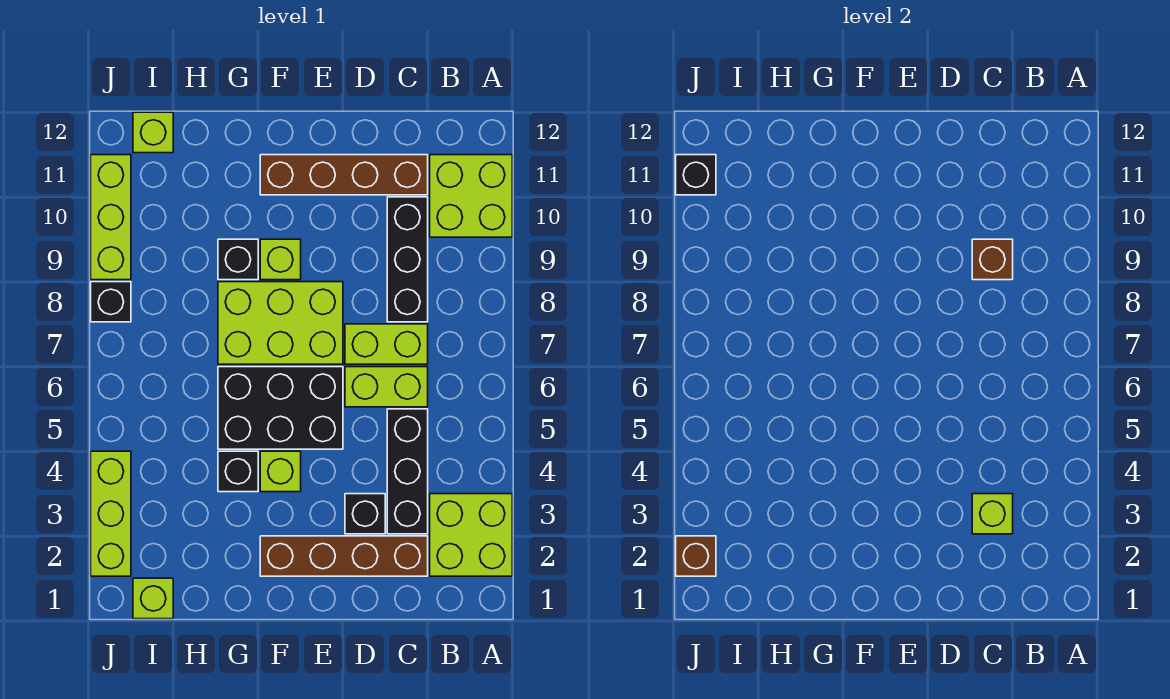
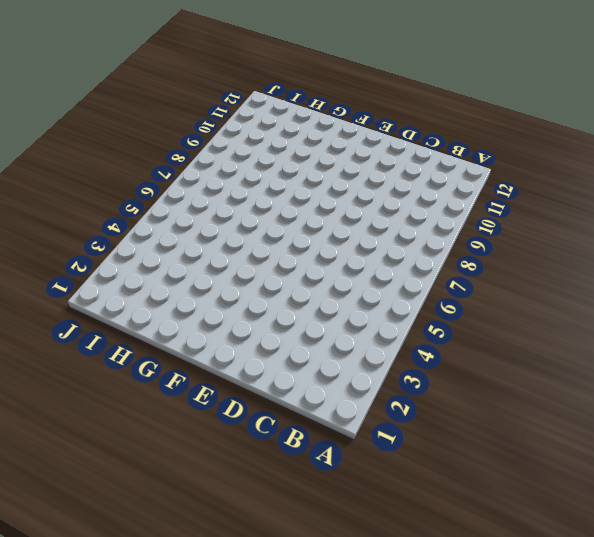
none -> lime brick A2:B3 level 1
none -> lime brick A10:B11 level 1
none -> brown brick C2:F2 level 1

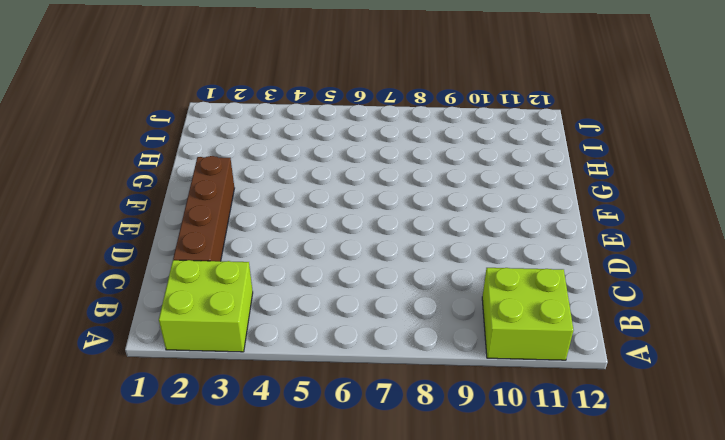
none -> black brick C3:C5 level 1
none -> lime brick C6:D6 level 1
none -> lime brick C7:D7 level 1

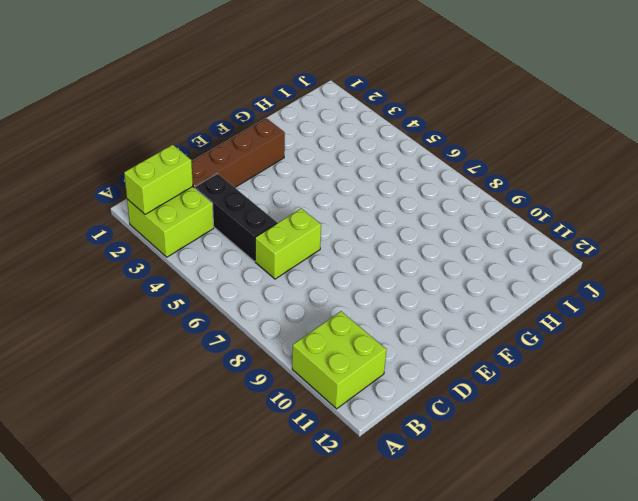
lime brick A2:B2 level 2 -> lime brick C7:D7 level 1
none -> black brick C8:C10 level 1
none -> brown brick C11:F11 level 1
none -> black brick D3 level 1

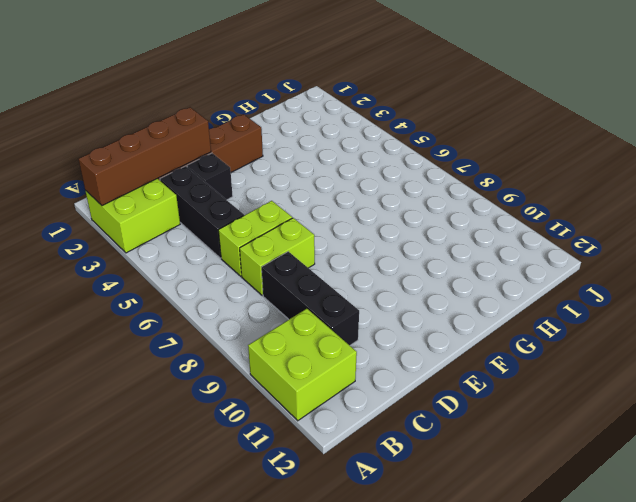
brown brick A2:D2 level 2 -> brown brick C11:F11 level 1
none -> black brick E5:G6 level 1
none -> lime brick E7:G8 level 1
none -> lime brick F4 level 1

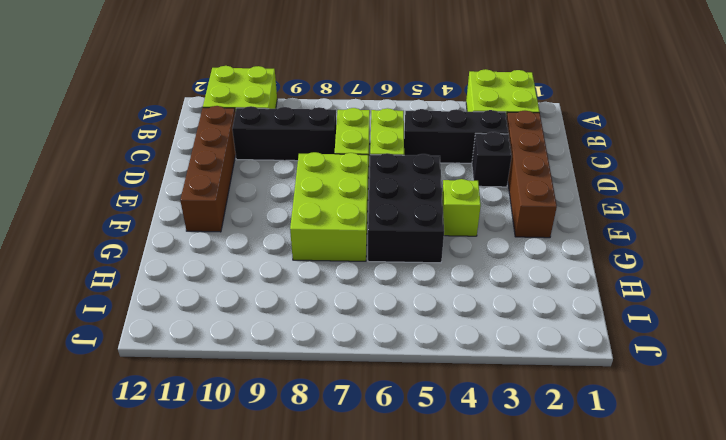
none -> lime brick F9 level 1
none -> black brick G4 level 1
none -> black brick G9 level 1

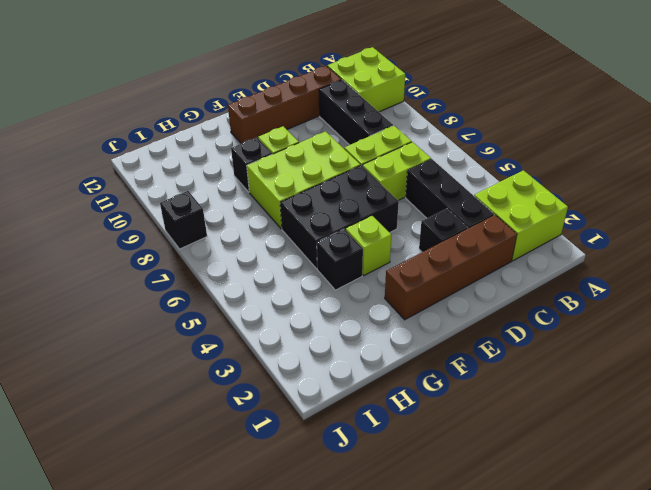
none -> lime brick I1 level 1
none -> lime brick I12 level 1
none -> lime brick J2:J4 level 1

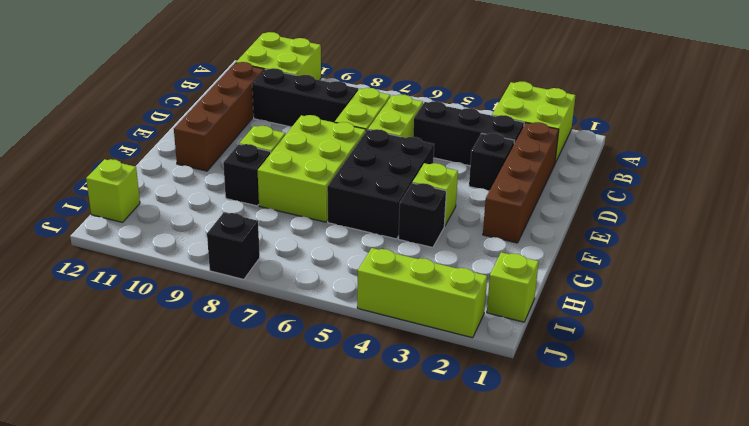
none -> lime brick J9:J11 level 1
none -> lime brick C3 level 2
none -> brown brick C9 level 2

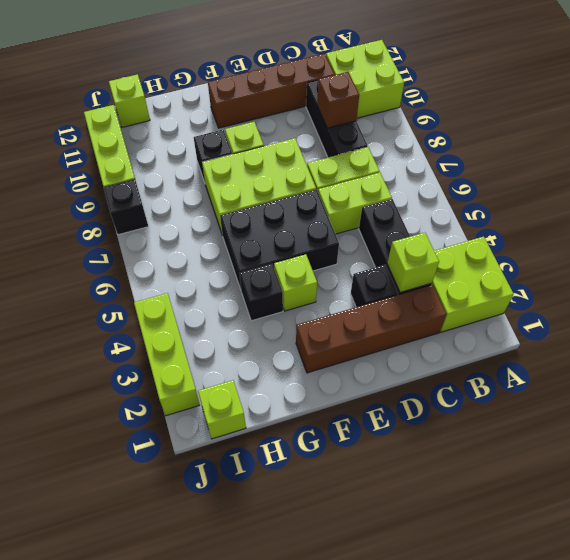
none -> brown brick J2 level 2
none -> black brick J11 level 2

